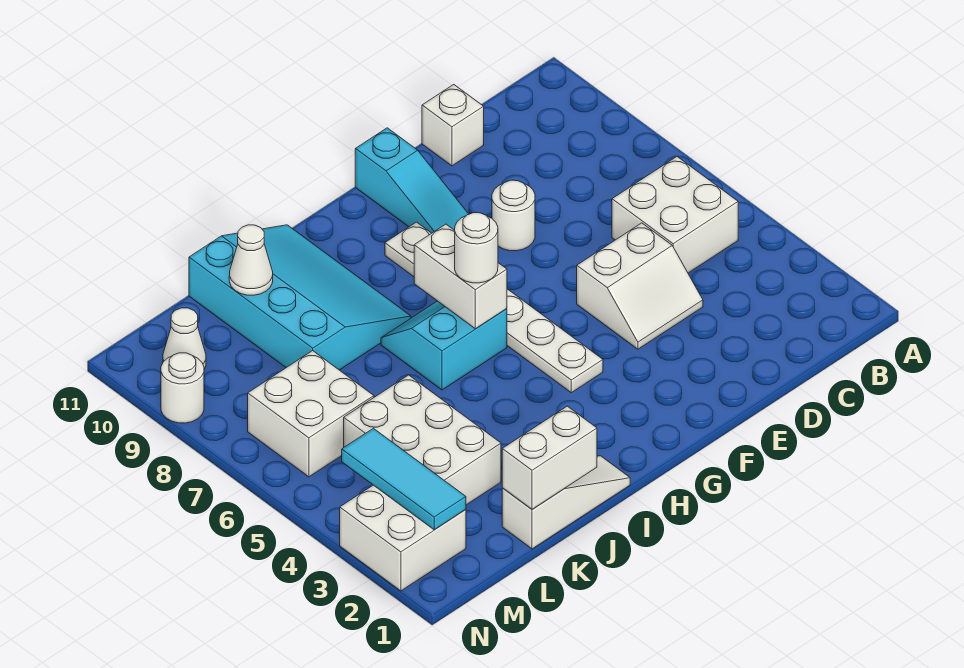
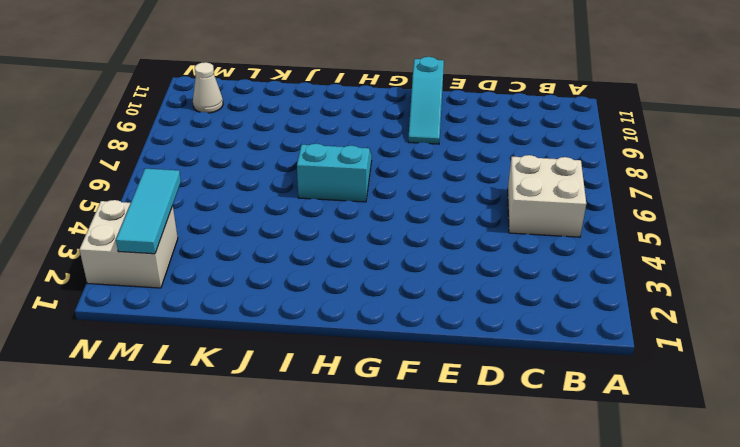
none -> white slope D4:E5 level 1 top 5
none -> white brick D11 level 1
none -> white round brick E8 level 1

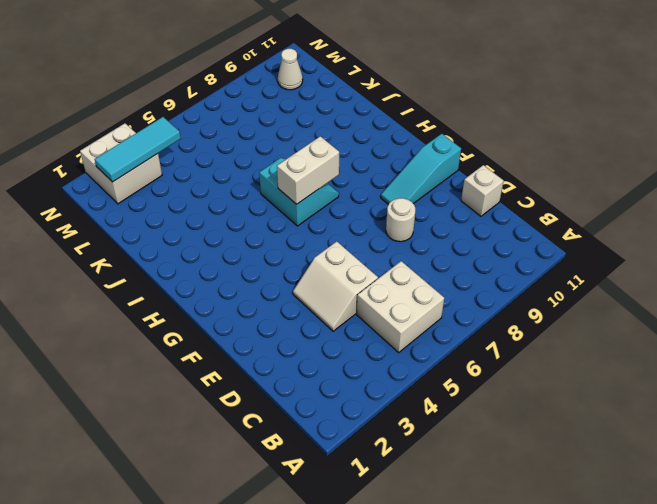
none -> white plate G4:G9 level 1
none -> white slope I1:K1 level 1 top K
none -> cyan slope I8:K11 level 1 top K

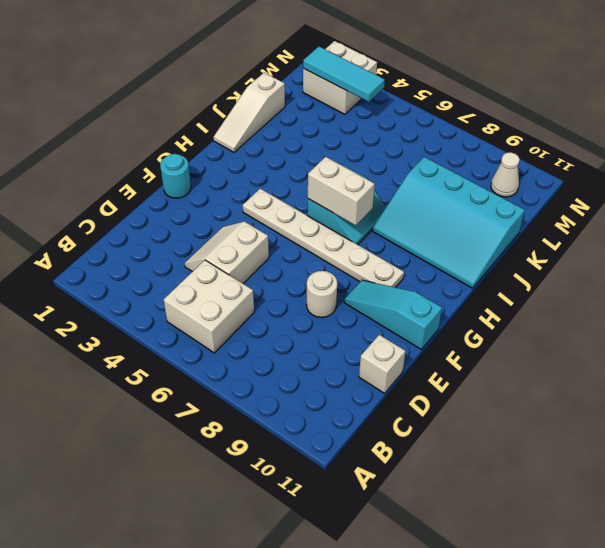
cyan round brick F1 level 1 -> none
none -> white brick K3:L5 level 1
none -> white brick L6:M7 level 1
none -> white round brick N9 level 1

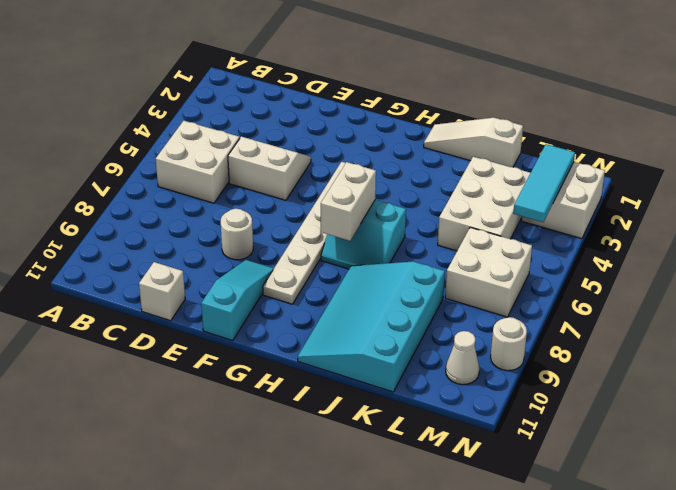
none -> white brick J1:K1 level 2
none -> white cone K10 level 2
none -> white round brick H6 level 3

